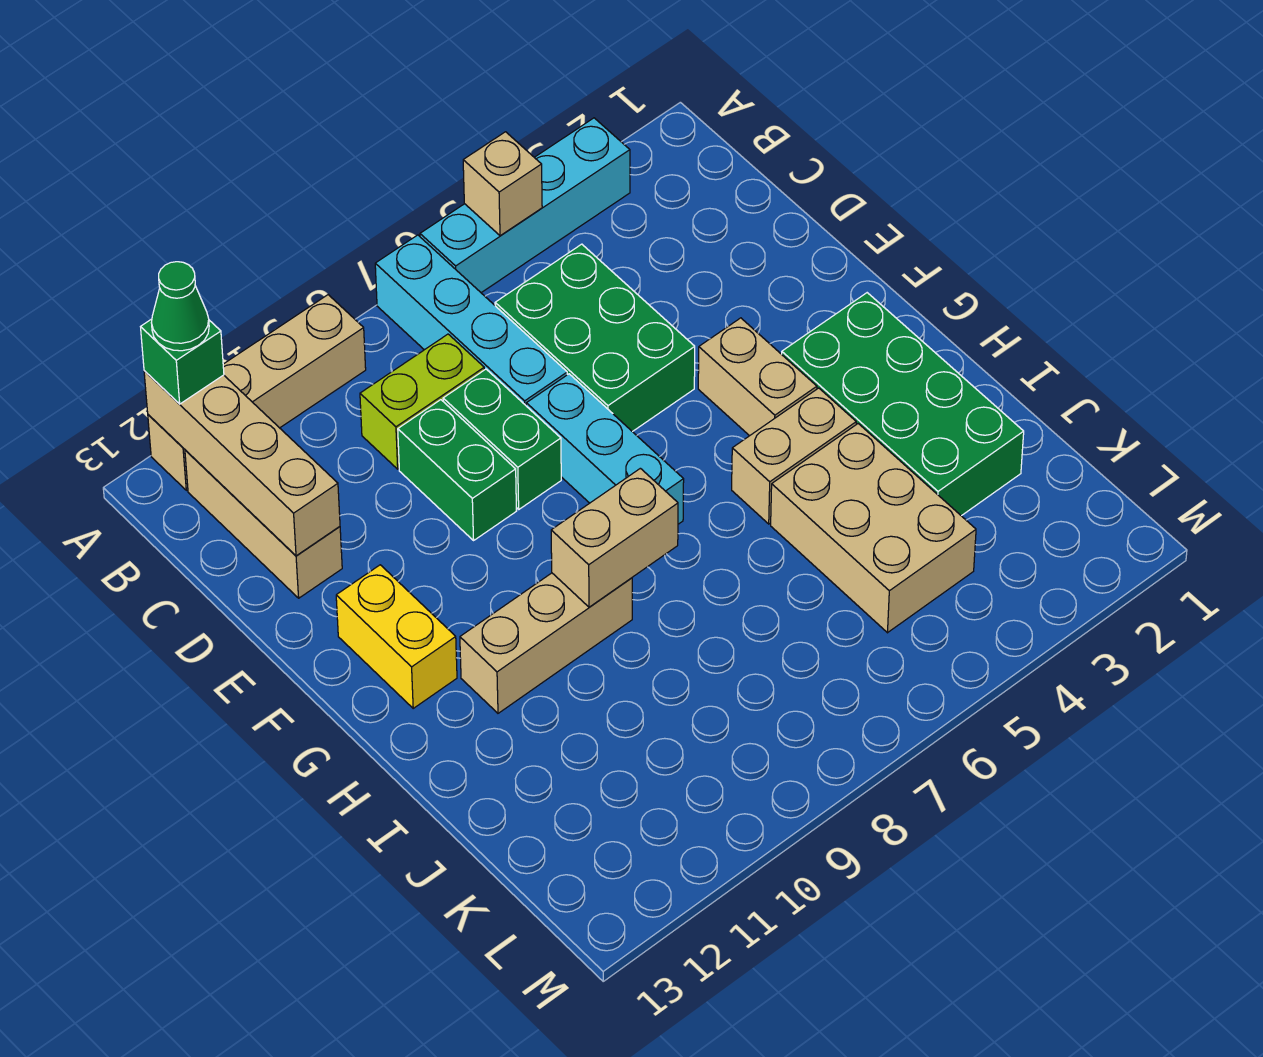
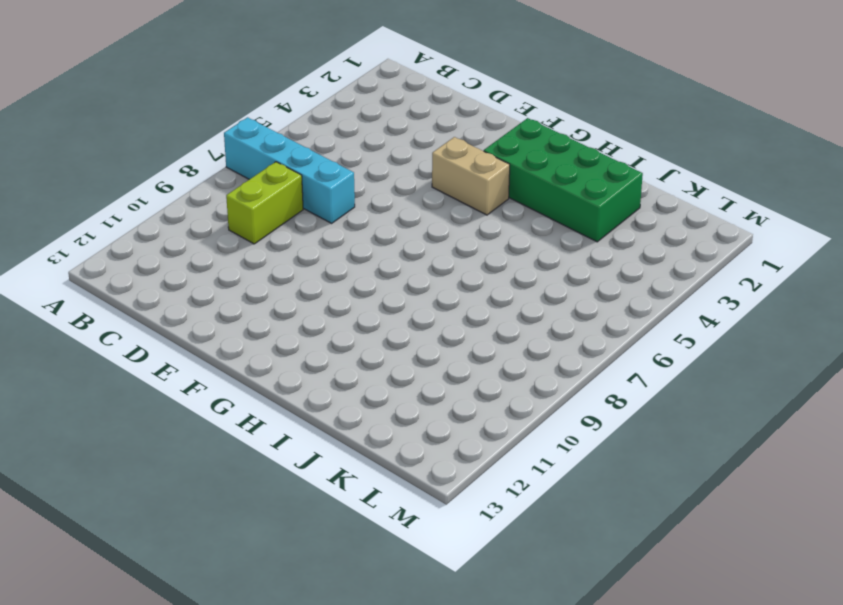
none -> cyan brick A3:A6 level 1
none -> tan brick A9:A12 level 1
none -> tan brick B12:D12 level 1

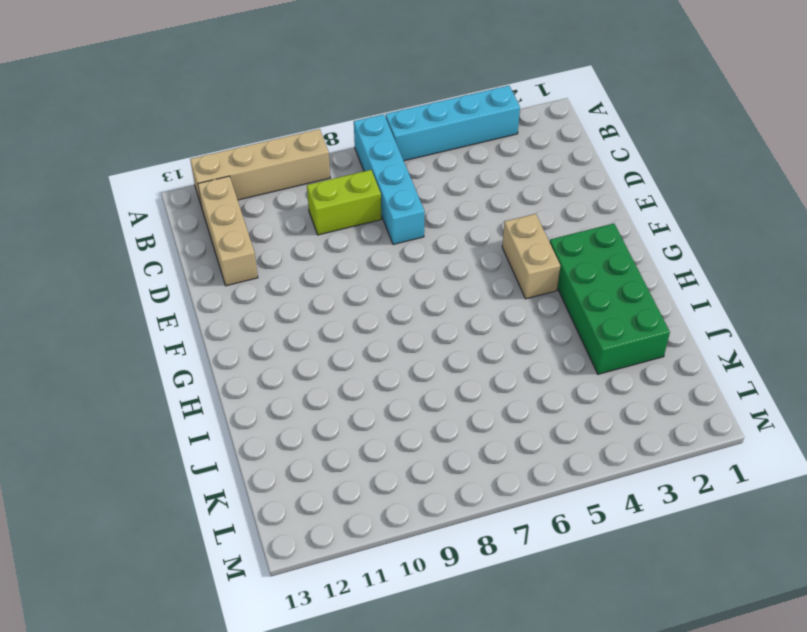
none -> green brick C5:E6 level 1
none -> green brick D8:E8 level 1
none -> green brick D9:E9 level 1

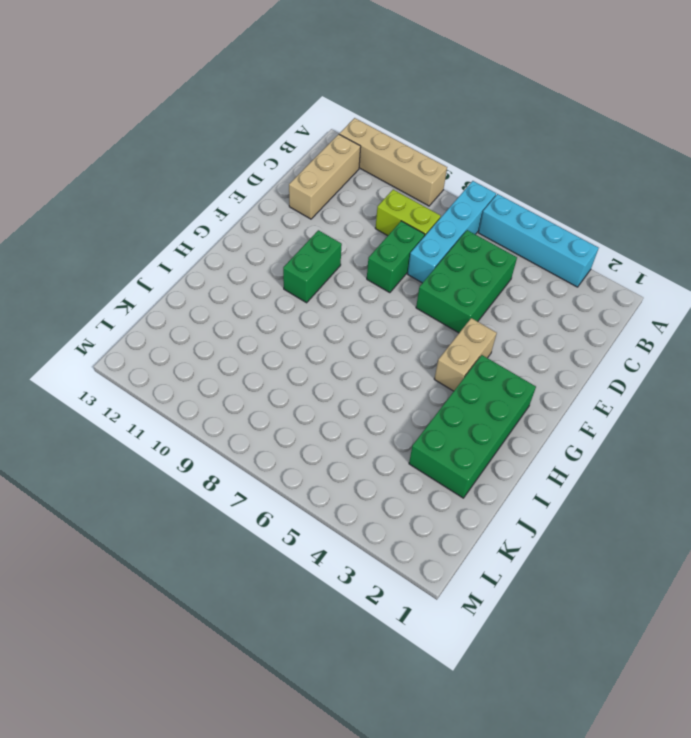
green brick F10:G10 level 1 -> green brick D9:E9 level 1
none -> cyan brick E7:G7 level 1
none -> yellow brick F12:G12 level 1
none -> tan brick H4:H5 level 1

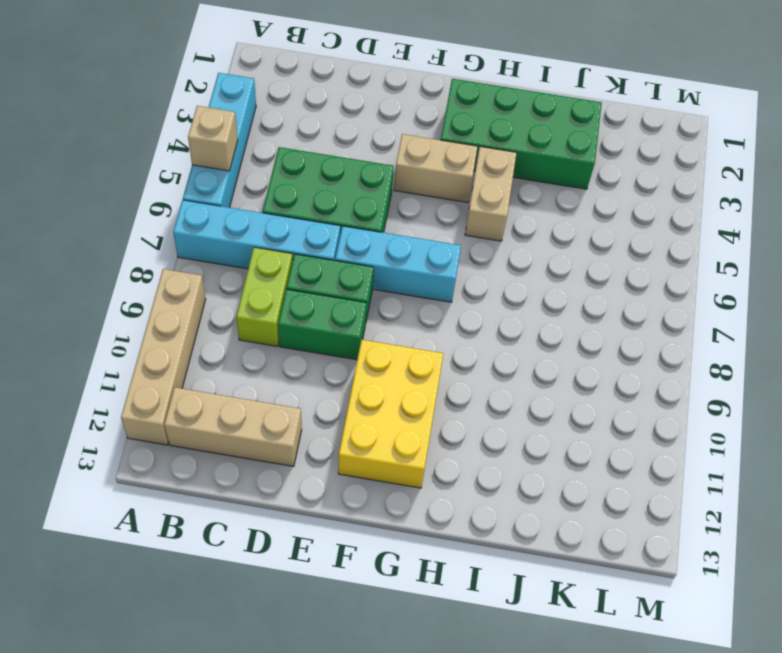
yellow brick F10:G12 level 1 -> yellow brick F12:G12 level 1
none -> tan brick H9:H11 level 1
none -> tan brick I4:K5 level 1
none -> tan brick A12:D12 level 2

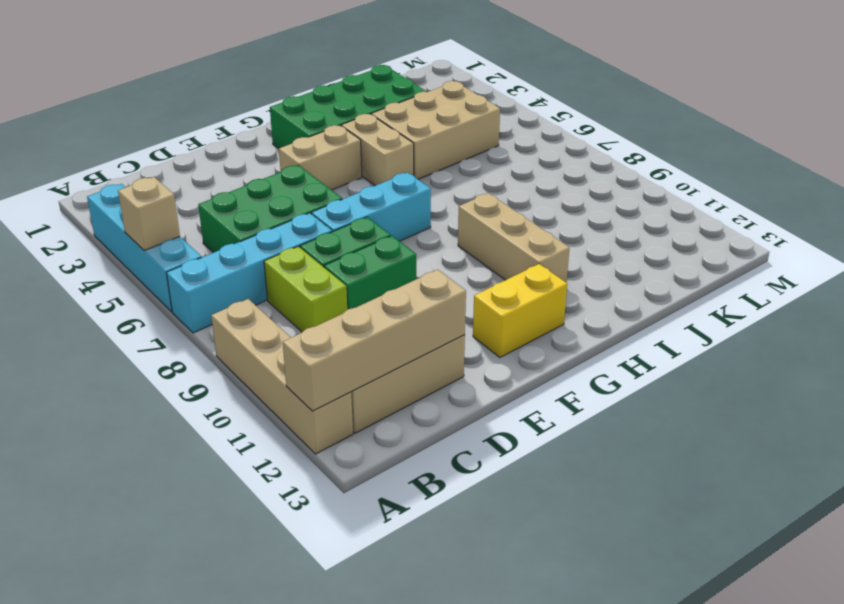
none -> tan brick H8:H9 level 2
none -> green brick A12 level 3
none -> green cone A12 level 4

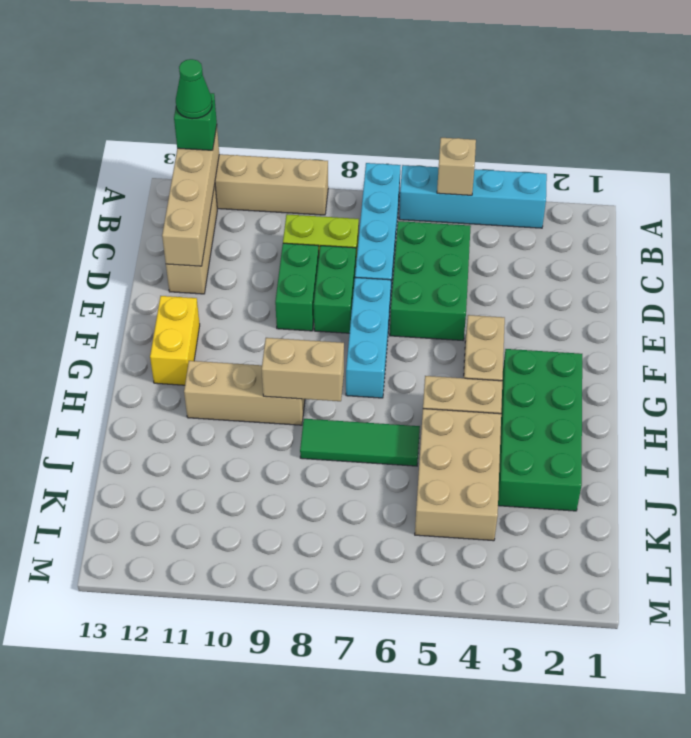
green tile I6:I8 level 1 -> none

